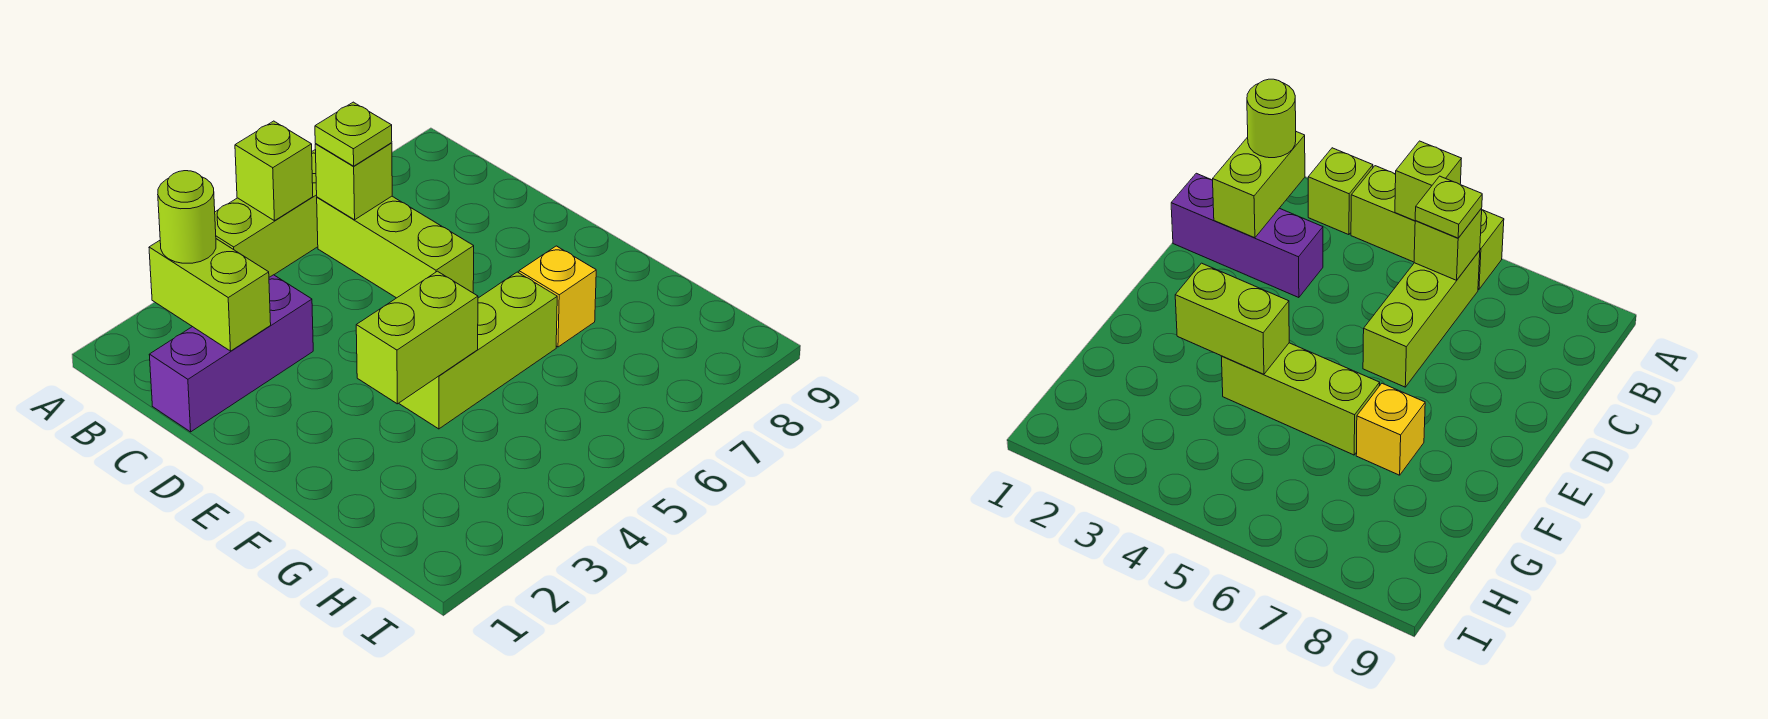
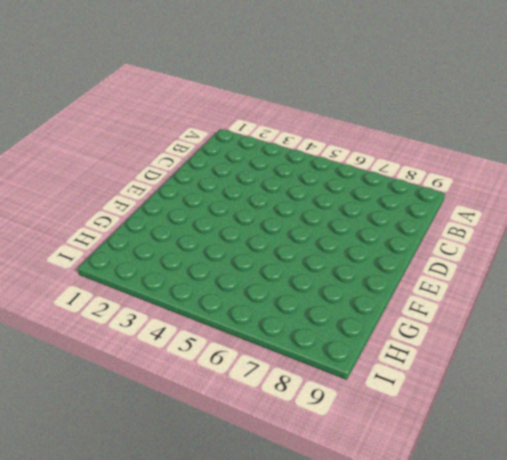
none -> lime brick A3 level 1
none -> lime brick A4:A6 level 1
none -> lime brick B6:D6 level 1

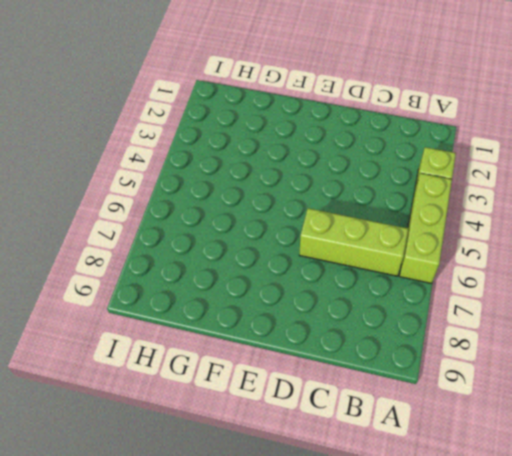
none -> purple brick C1:C3 level 1
none -> lime brick F4:F6 level 1
none -> yellow brick F7 level 1

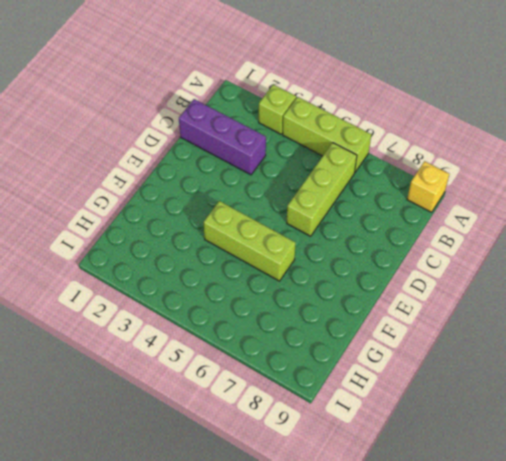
yellow brick A9 level 1 -> yellow brick F7 level 1
none -> lime brick A5 level 2
none -> lime brick B2:C2 level 2
none -> lime brick B6 level 2

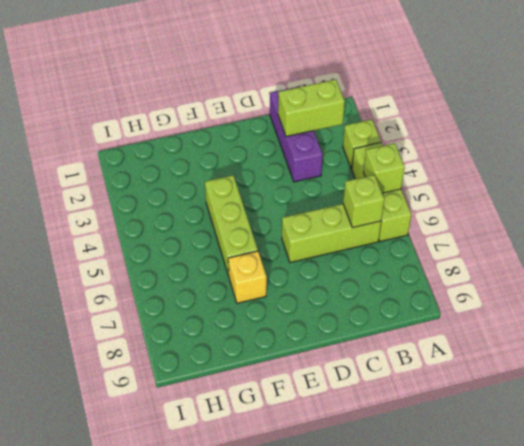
none -> lime brick F3:F4 level 2
none -> lime round brick B2 level 3
none -> lime plate B6 level 3

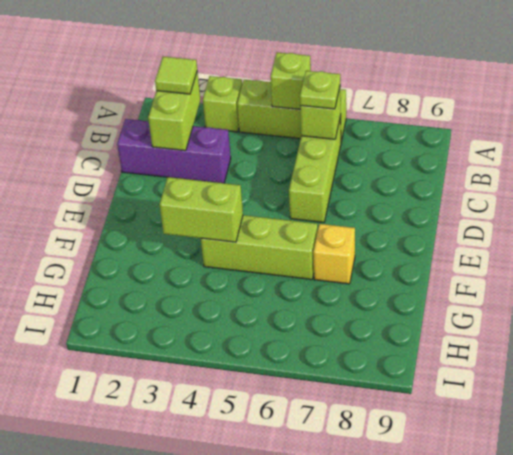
lime tile B2 level 3 -> lime round brick B2 level 3

